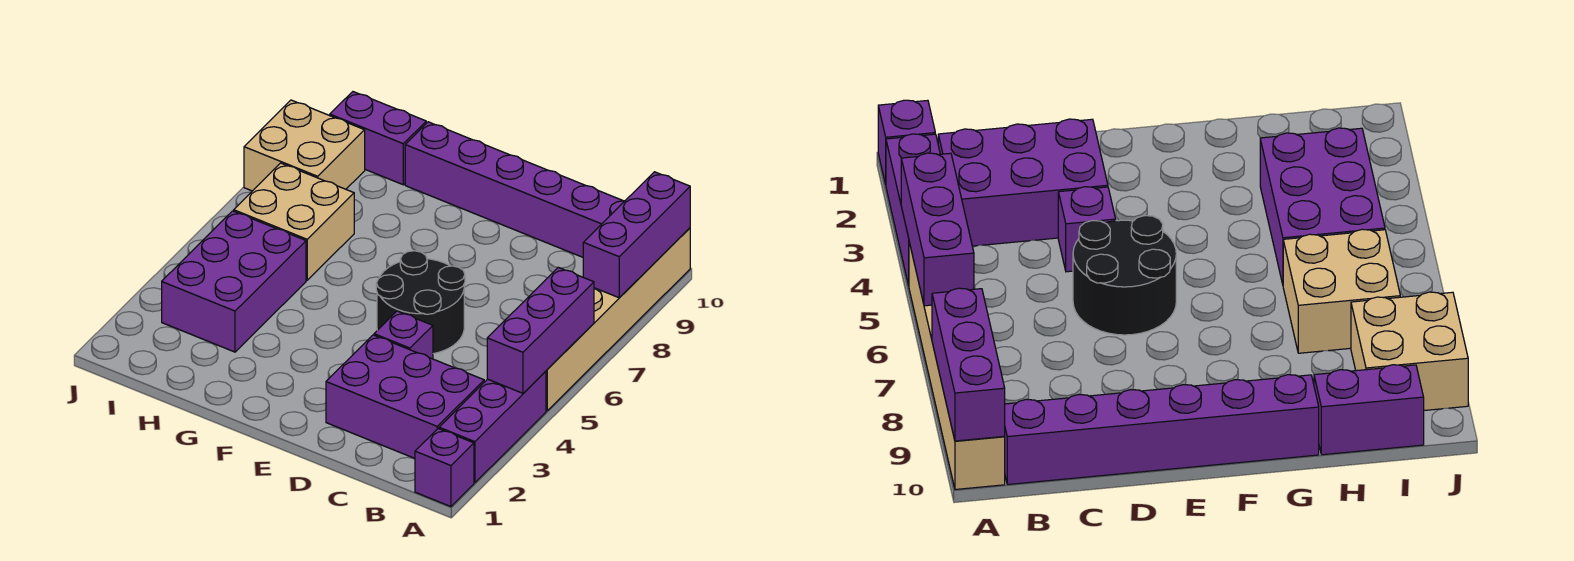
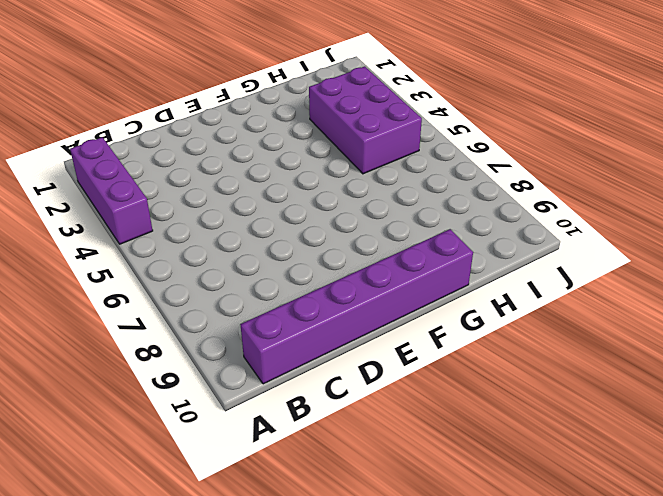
none -> purple brick A1 level 1
none -> tan brick A5:A10 level 1
none -> purple brick B2:D3 level 1

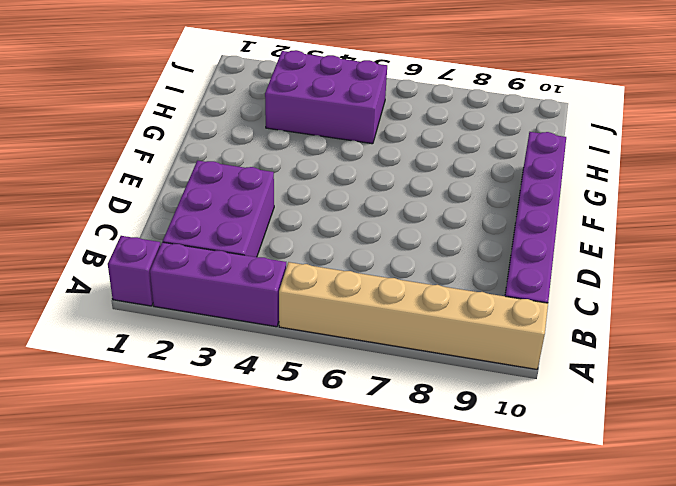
none -> purple brick D4 level 1
none -> black round brick D5:E6 level 1
none -> tan brick H6:I7 level 1

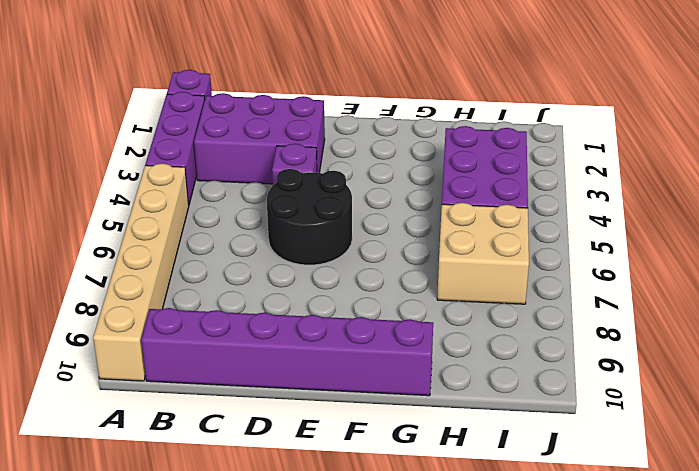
none -> purple brick H10:I10 level 1
none -> tan brick I8:J9 level 1
none -> purple brick A4:A6 level 2

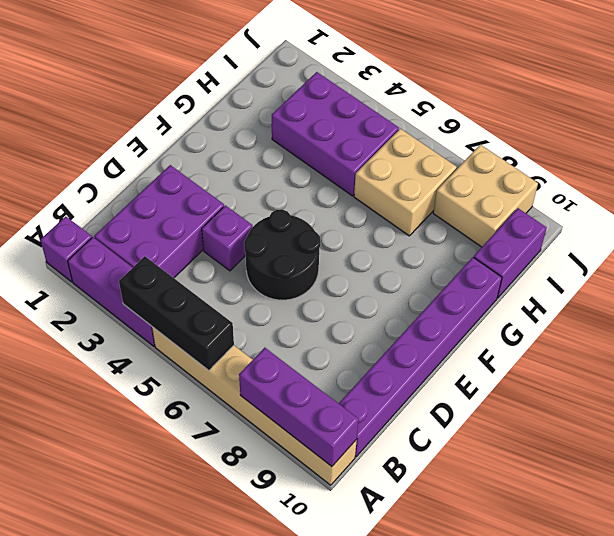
black brick A4:A6 level 2 -> purple brick A4:A6 level 2

